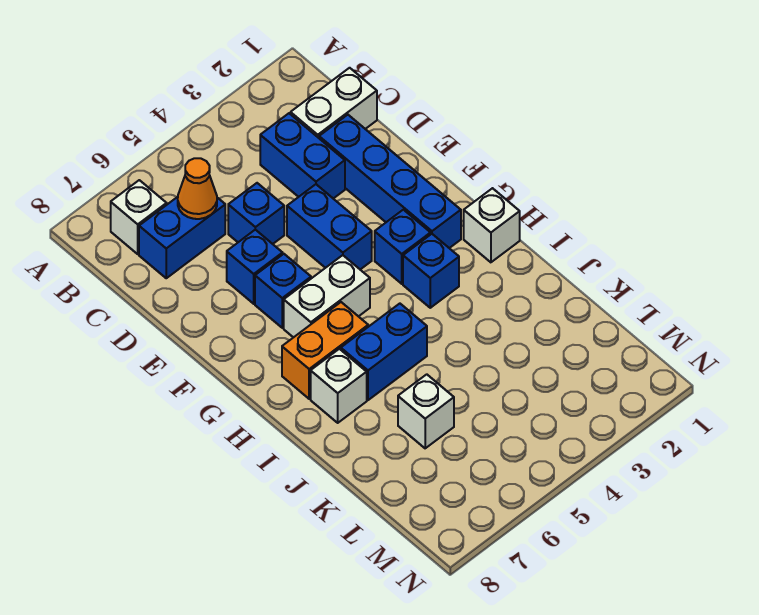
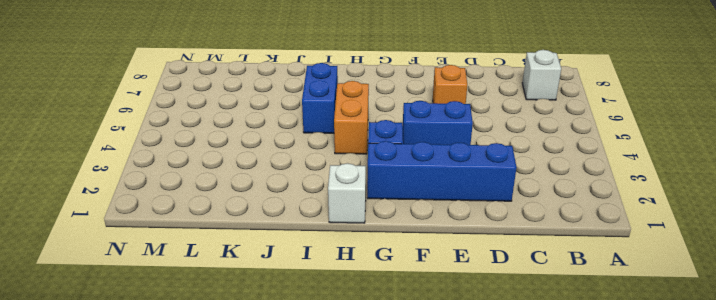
orange brick E6 level 1 -> blue brick E6 level 1
orange brick H4:H5 level 1 -> orange brick H6:H7 level 1
none -> white brick C1:C2 level 1
none -> blue brick C3:D3 level 1
none -> blue brick C6:C7 level 1

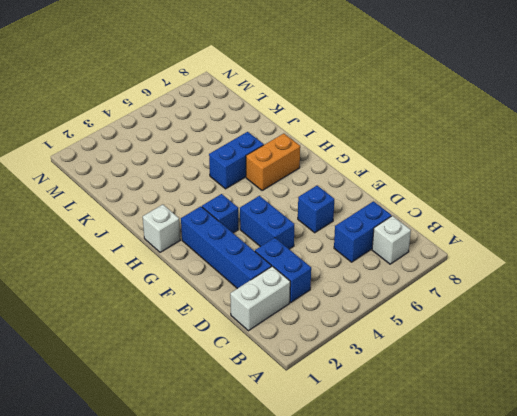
none -> blue brick D5 level 1
none -> blue brick F6 level 1
none -> white brick G5:G6 level 1

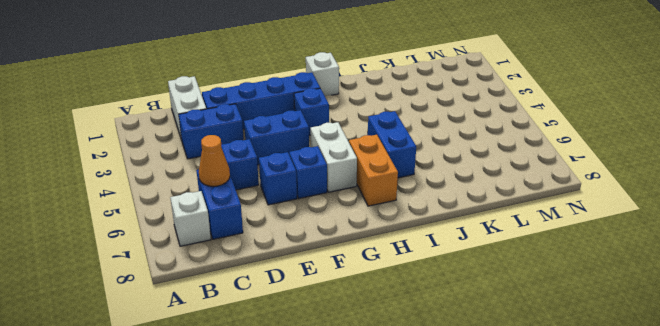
none -> blue brick H3 level 1
none -> white brick I7 level 1
none -> white brick K6 level 1

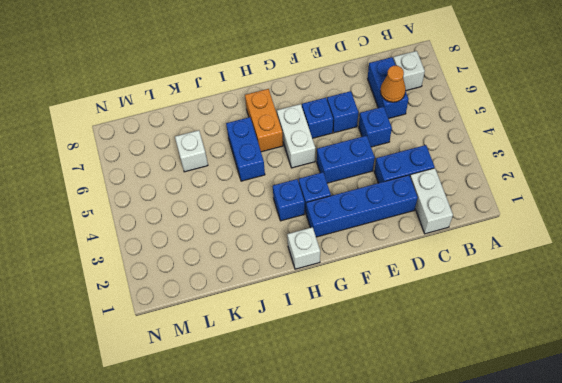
none -> white brick I7 level 1

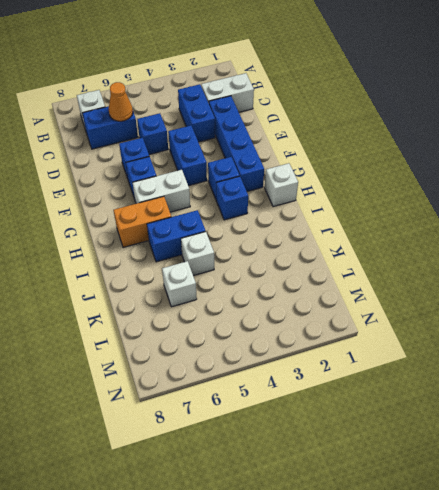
white brick J5 level 1 -> white brick I7 level 1

